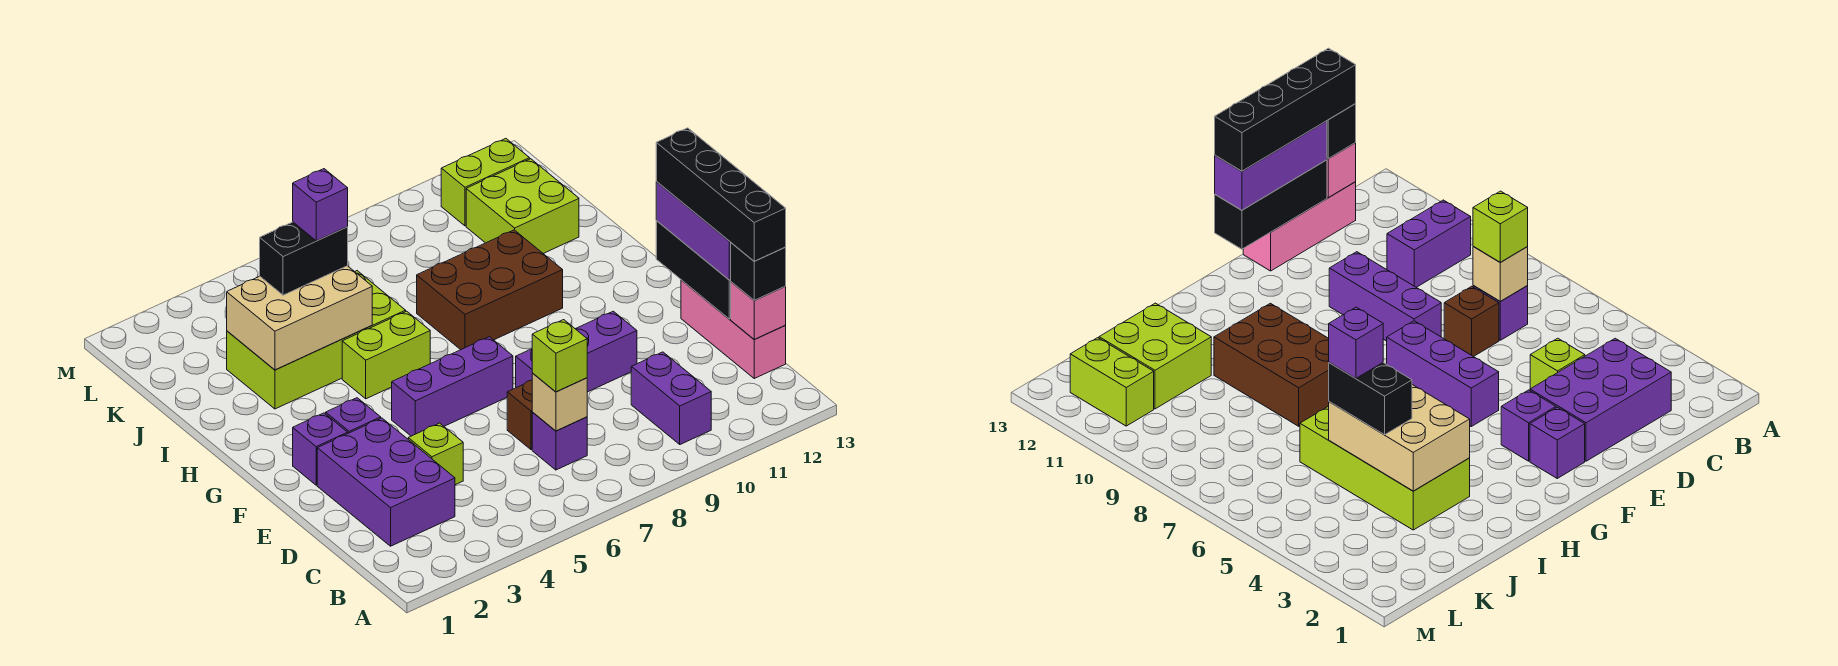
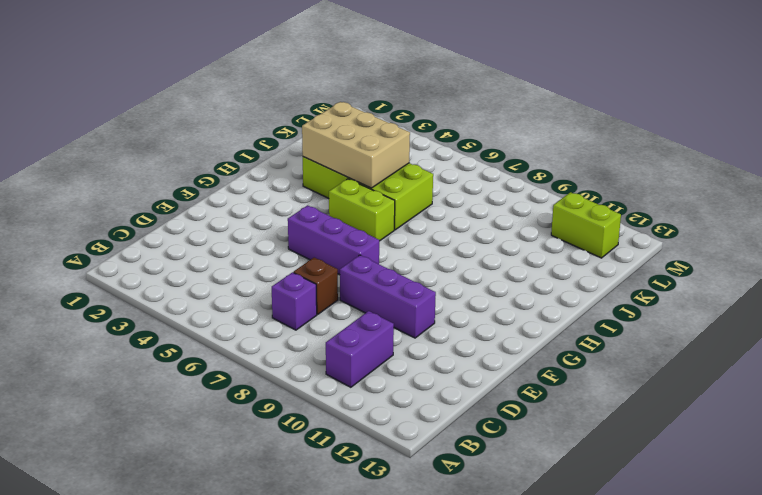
none -> purple brick C2:E3 level 1
none -> pink brick C13:E13 level 1
none -> lime brick D4 level 1

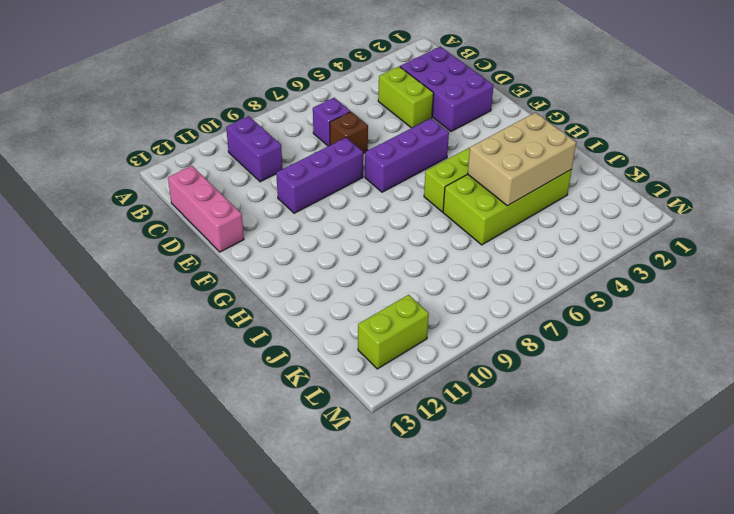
lime brick C4:D4 level 1 -> lime brick D4 level 1
none -> purple brick F2 level 1
none -> purple brick F3 level 1
none -> brown brick H8:I10 level 1

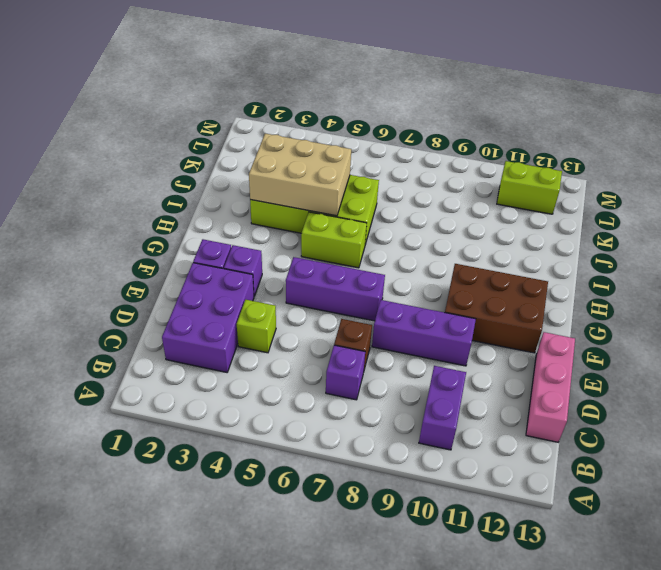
brown brick F10:G12 level 1 -> brown brick H8:I10 level 1
none -> lime brick J11:K12 level 1
none -> tan brick C7 level 2
none -> pink brick C13 level 2

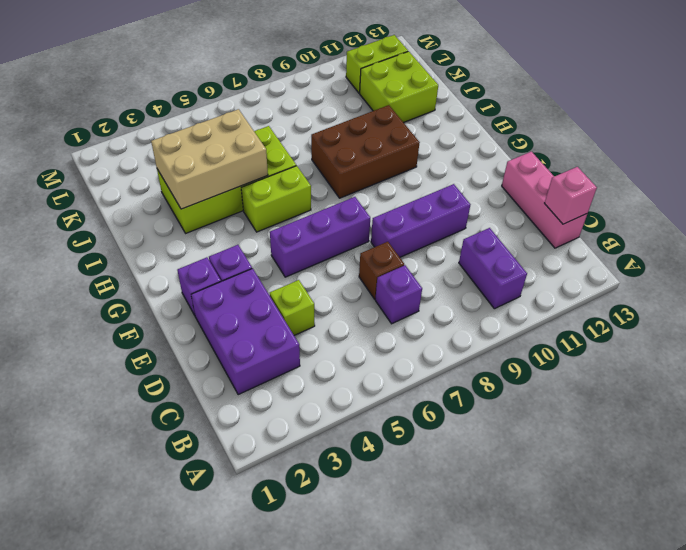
none -> tan brick C7 level 2
none -> black brick D13:F13 level 2
none -> lime brick C7 level 3

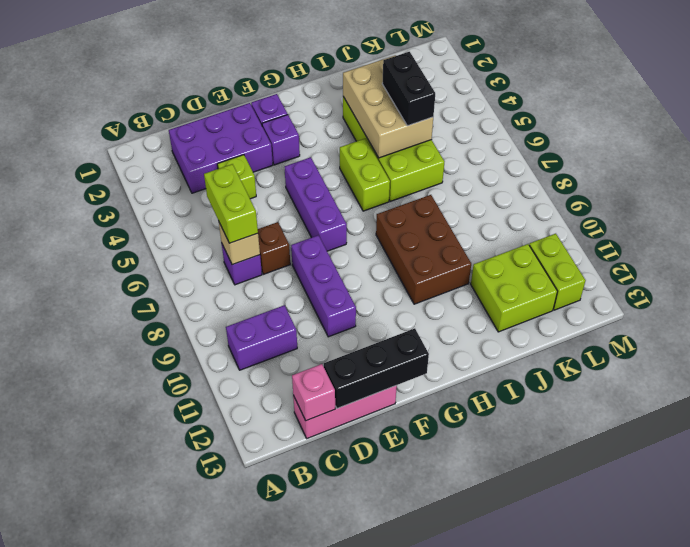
lime brick C6:C7 level 3 -> lime brick C7 level 3
none -> black brick C13 level 3
none -> purple brick D13:F13 level 3
none -> black brick C13:F13 level 4

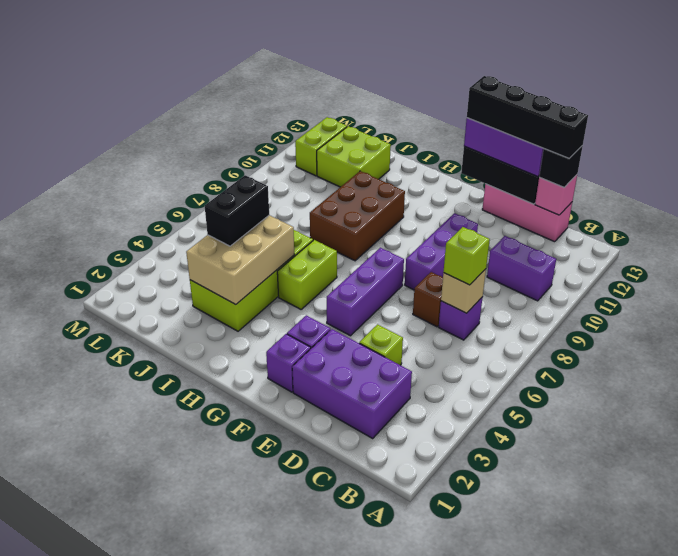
none -> purple brick J5 level 4

